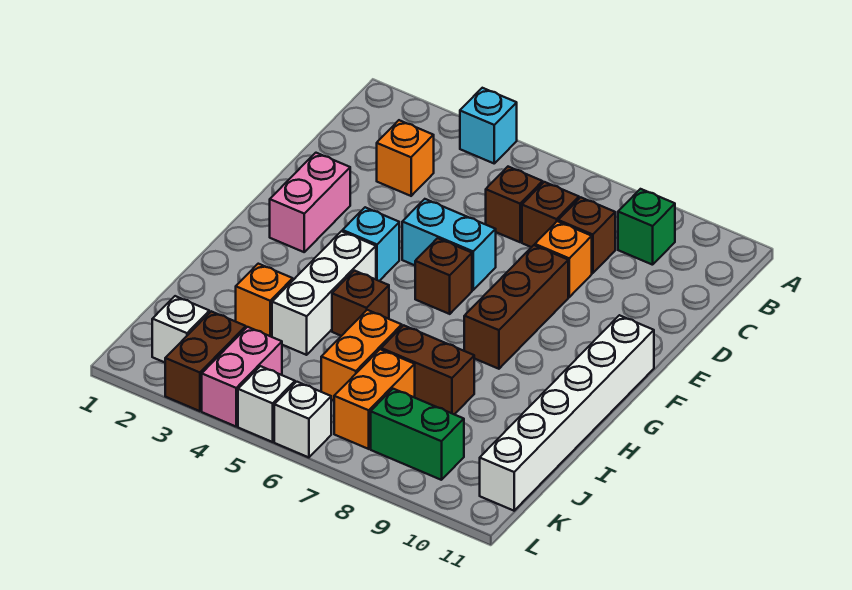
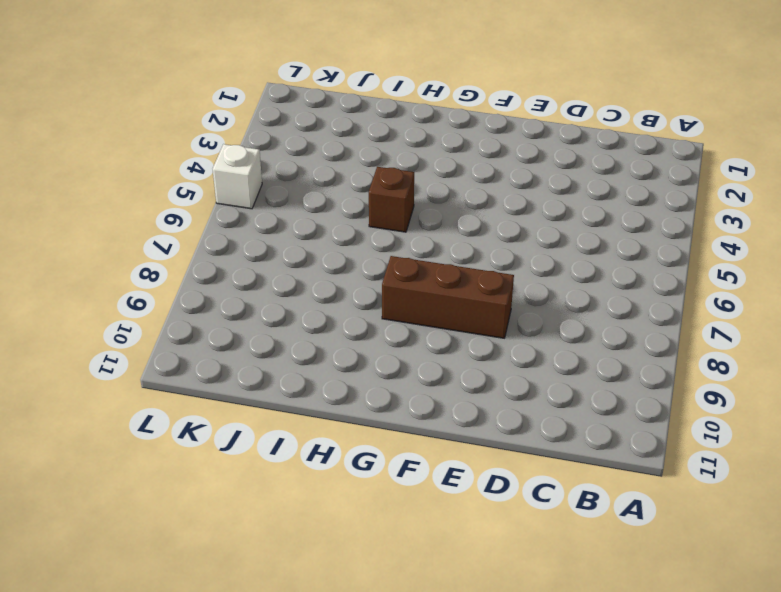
none -> cyan brick A4 level 1
none -> green brick B9 level 1
none -> orange brick C3 level 1

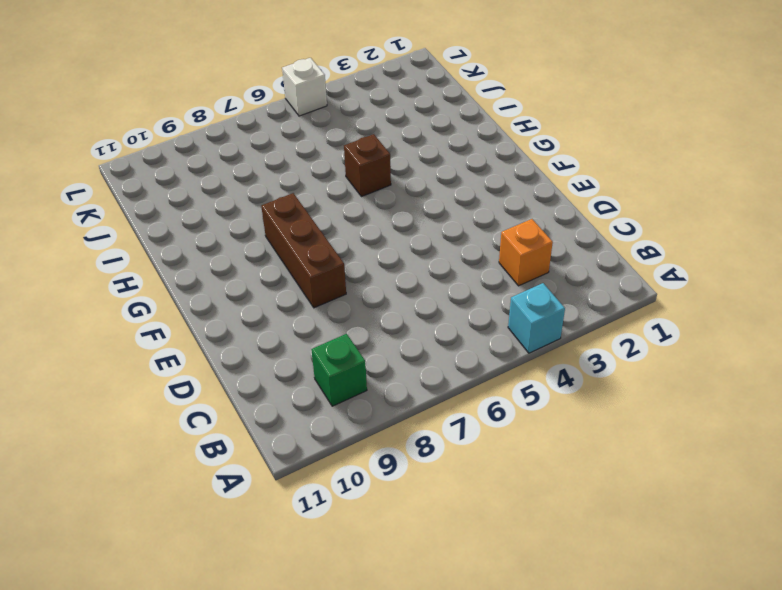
none -> brown brick C6 level 1
none -> brown brick C7 level 1
none -> brown brick C8 level 1

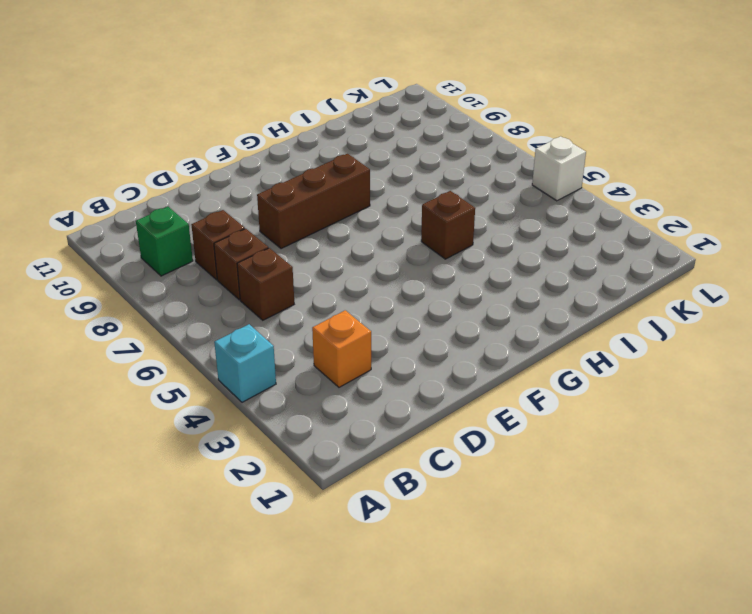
none -> orange brick D8 level 1
none -> pink brick E2:F2 level 1
none -> cyan brick E5:E6 level 1

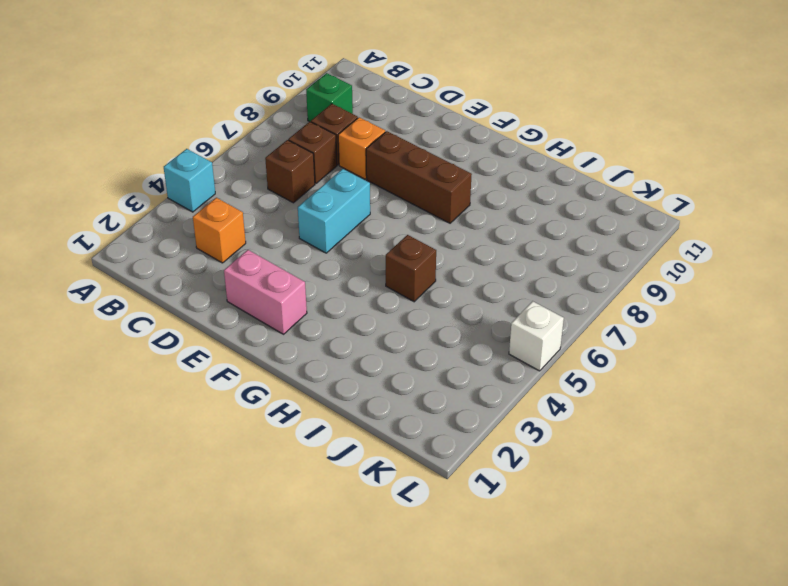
none -> cyan brick F4 level 1
none -> brown brick F6 level 1
none -> white brick F11:K11 level 1

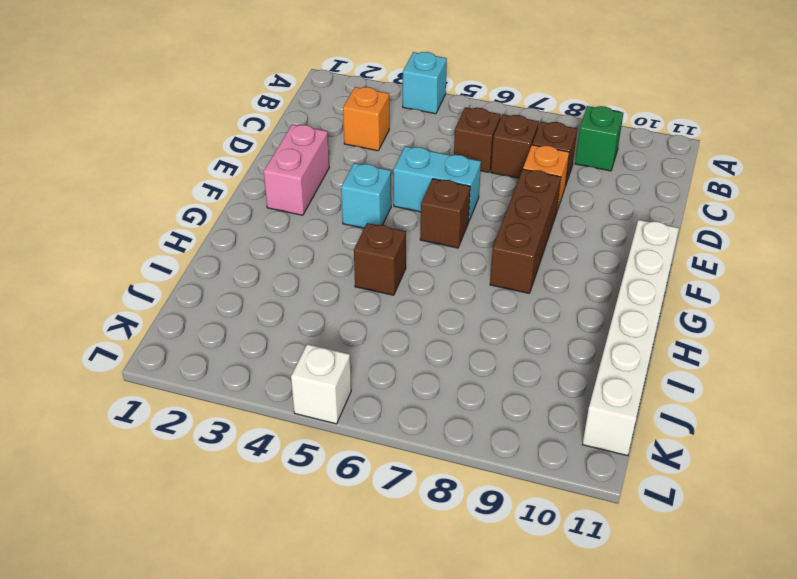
none -> white brick G4:I4 level 1
none -> orange brick I3 level 1
none -> orange brick I6:J6 level 1

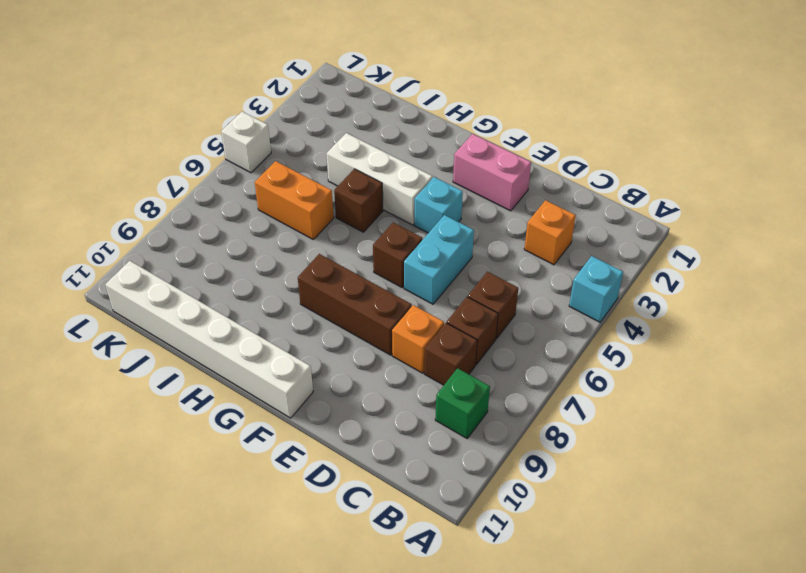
none -> orange brick I3 level 1
none -> brown brick I7:I8 level 1
none -> orange brick J7:K7 level 1

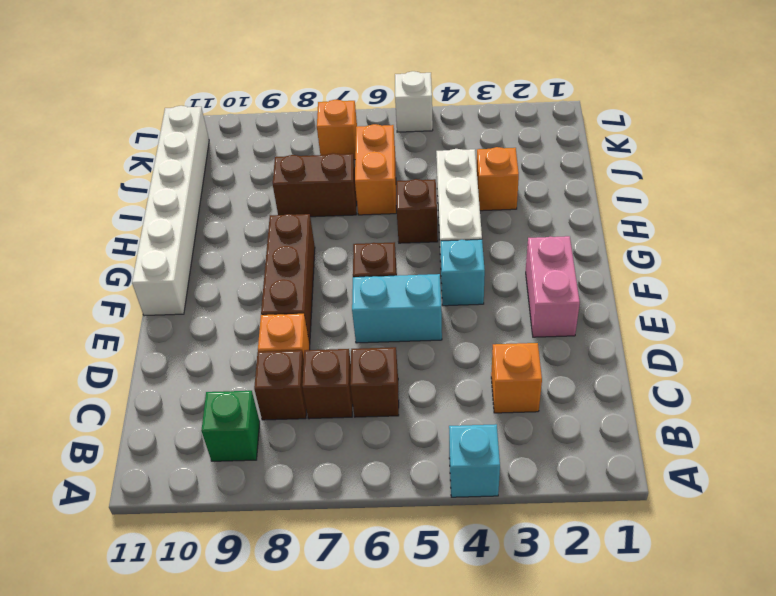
orange brick K7 level 1 -> orange brick J7:K7 level 1
none -> white brick K2 level 1
none -> brown brick K3:L3 level 1
none -> pink brick K4:L4 level 1

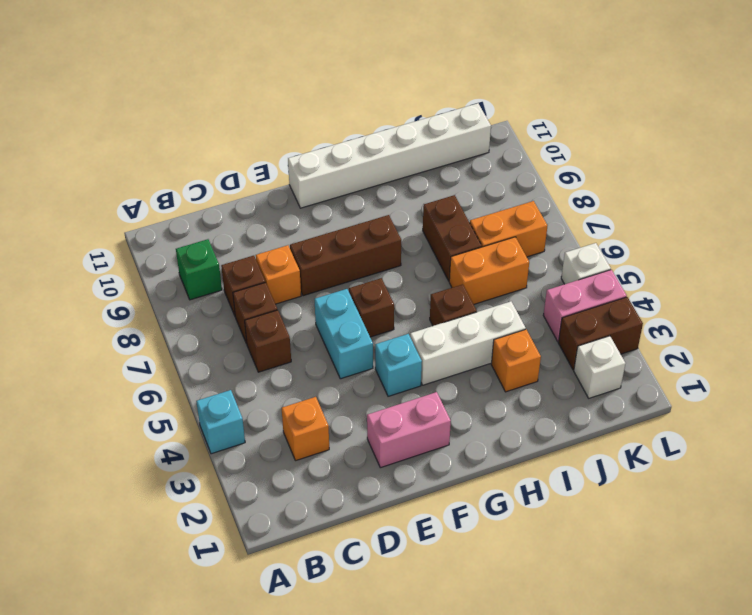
none -> green brick K8:K9 level 1
none -> white brick L6 level 1

